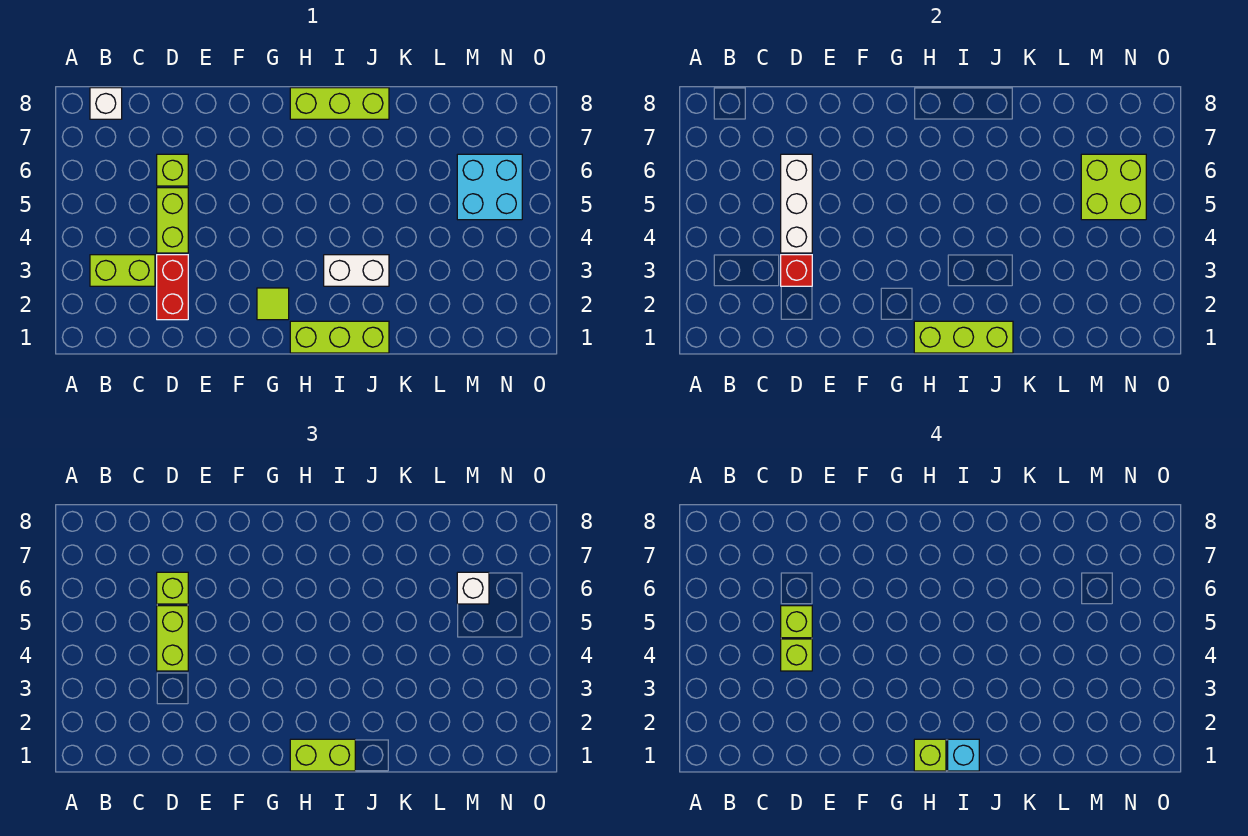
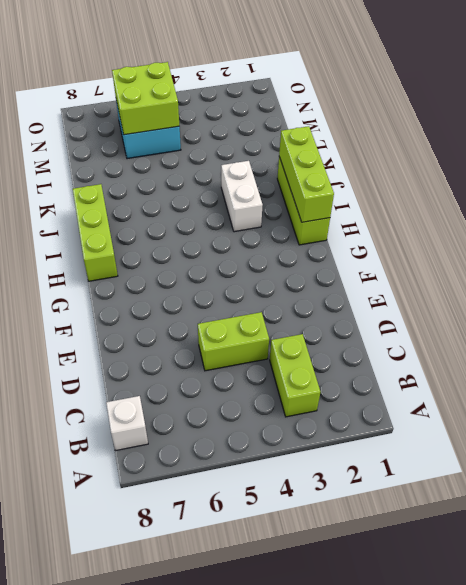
none -> red brick D2:D3 level 1
none -> lime brick D6 level 1
none -> lime tile G2 level 1

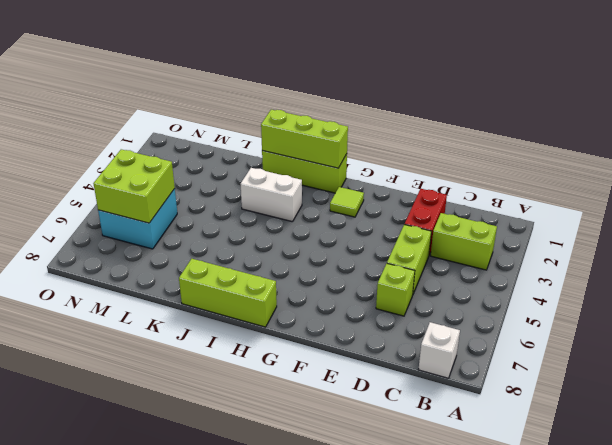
none -> red brick D3 level 2
none -> white brick D4:D6 level 2
none -> lime brick D4:D5 level 3

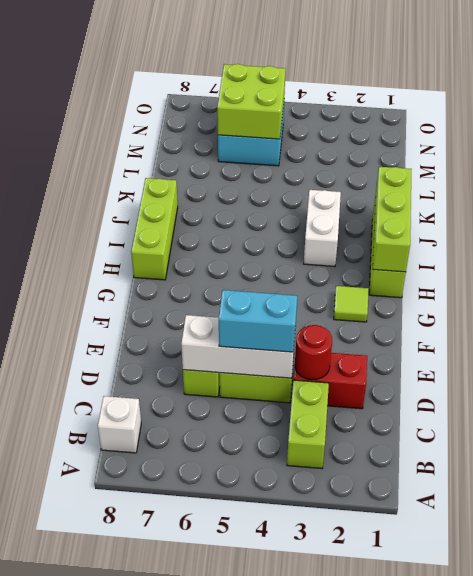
red round brick D3 level 2 -> red brick D3 level 2
cyan brick D4:D5 level 3 -> lime brick D4:D5 level 3
none -> lime brick D6 level 3
none -> lime brick H1:I1 level 3
none -> white brick M6 level 3

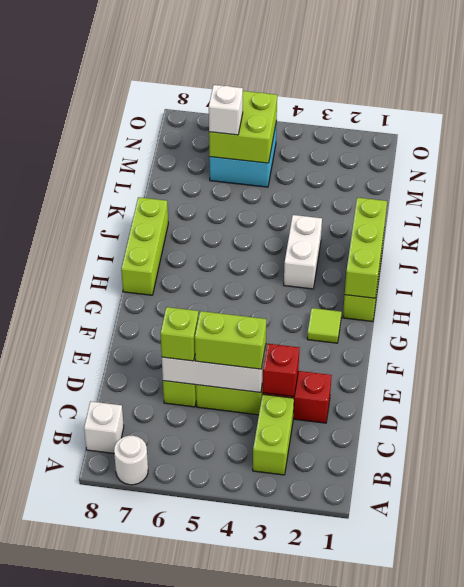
white round brick A7 level 1 -> none
none -> lime brick H1:I1 level 3
none -> lime brick D4 level 4
none -> lime brick D5 level 4

